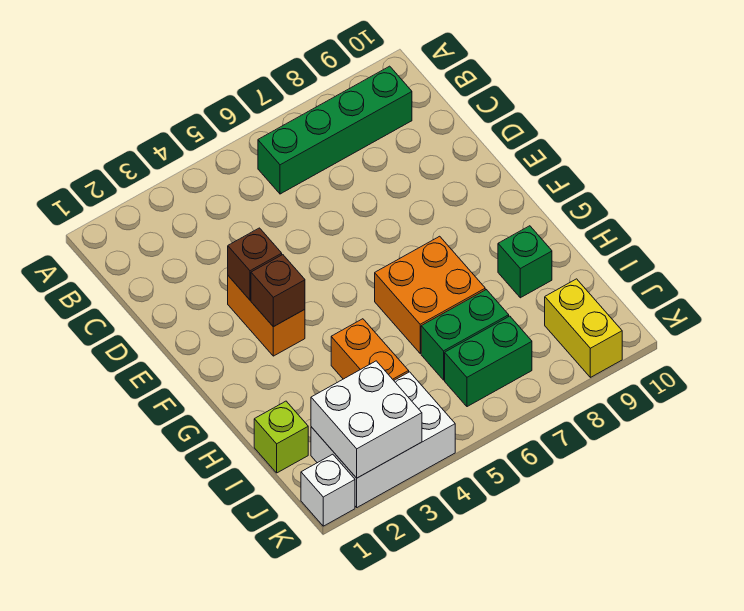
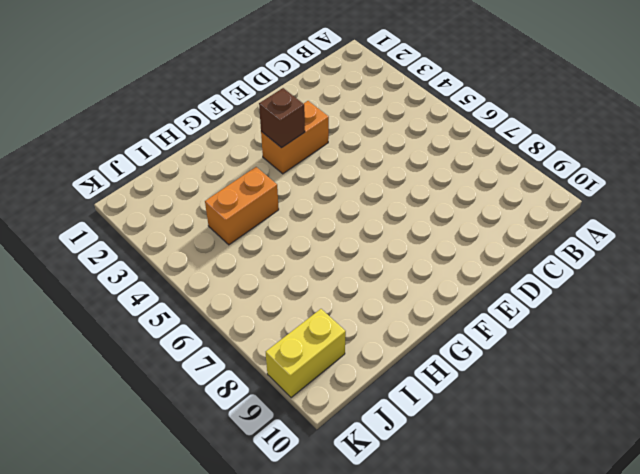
none -> green brick B6:B9 level 1
none -> orange brick G6:H7 level 1
none -> green brick H9 level 1

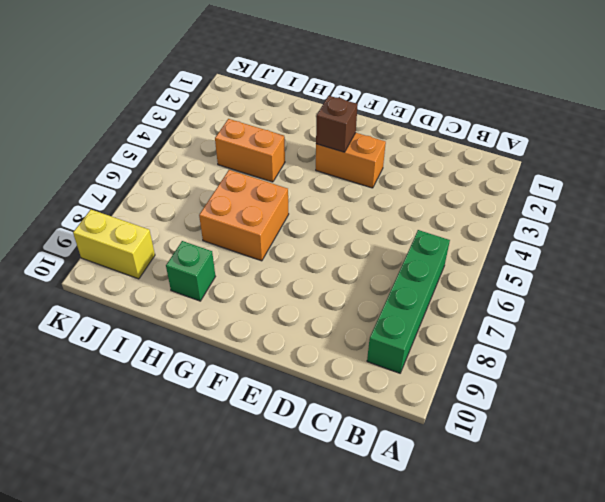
none -> lime brick I1 level 1
none -> green brick I6:I7 level 1
none -> white brick J2:K4 level 1

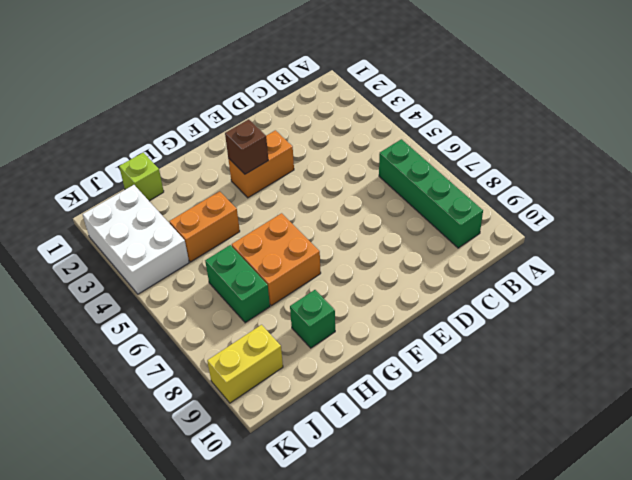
none -> green brick J6:J7 level 1
none -> white brick K1 level 1
none -> brown brick E3 level 2

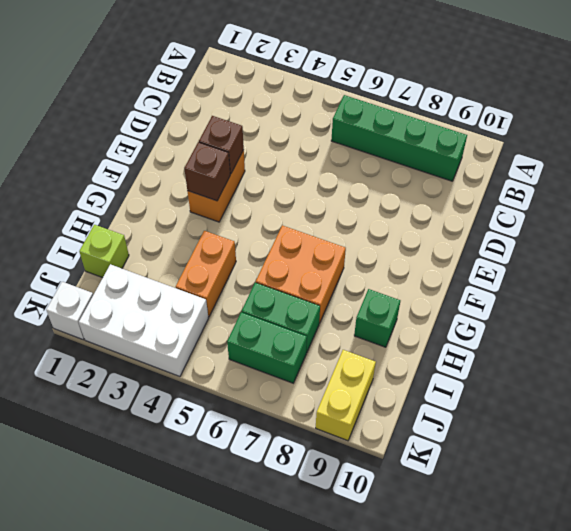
none -> white brick J2:K3 level 2

